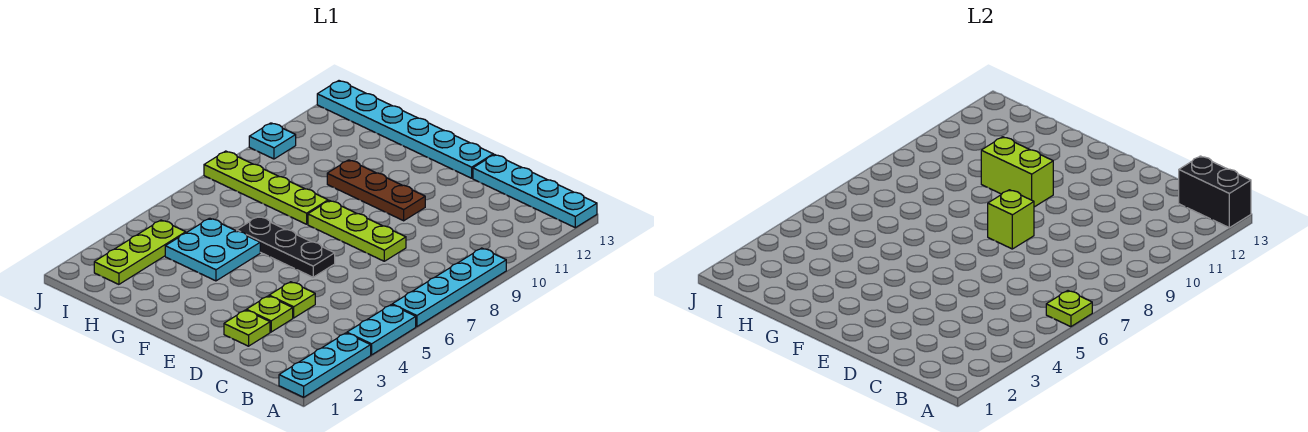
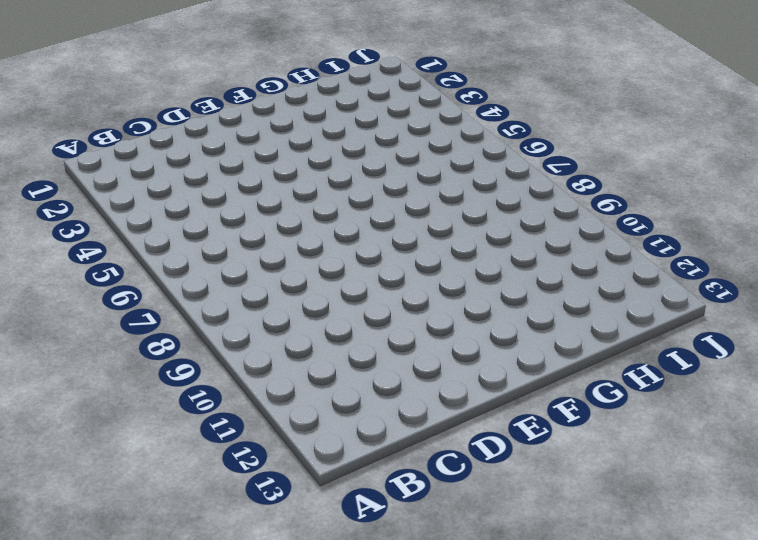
none -> cyan plate A1:A3 level 1
none -> cyan plate A4:A5 level 1
none -> cyan plate A6:A9 level 1

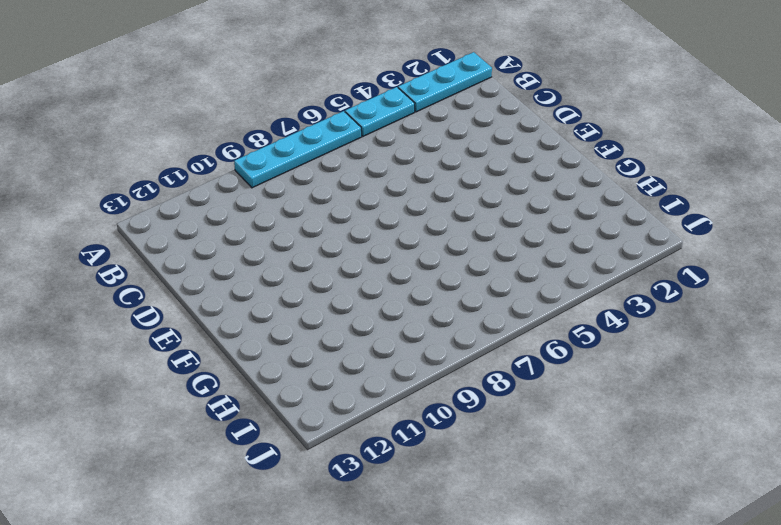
none -> cyan plate A13:D13 level 1
none -> lime plate D2 level 1
none -> lime plate D3 level 1

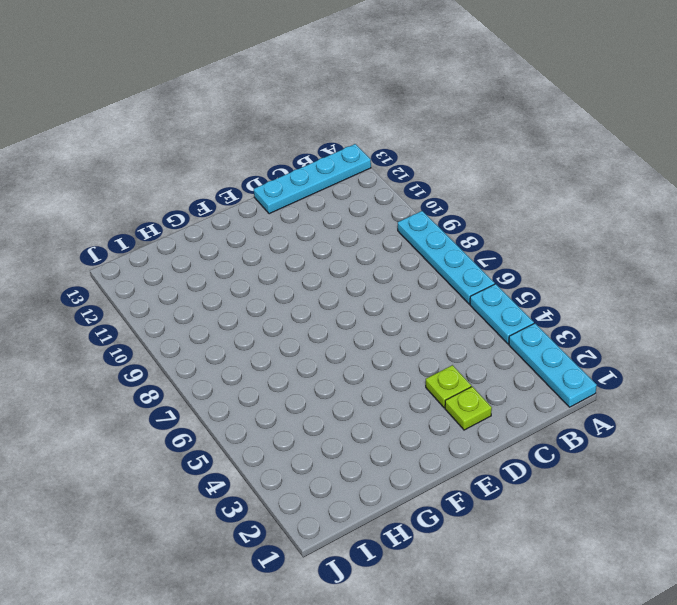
none -> lime plate D4 level 1
none -> lime plate D8:F8 level 1
none -> black plate E6:G6 level 1

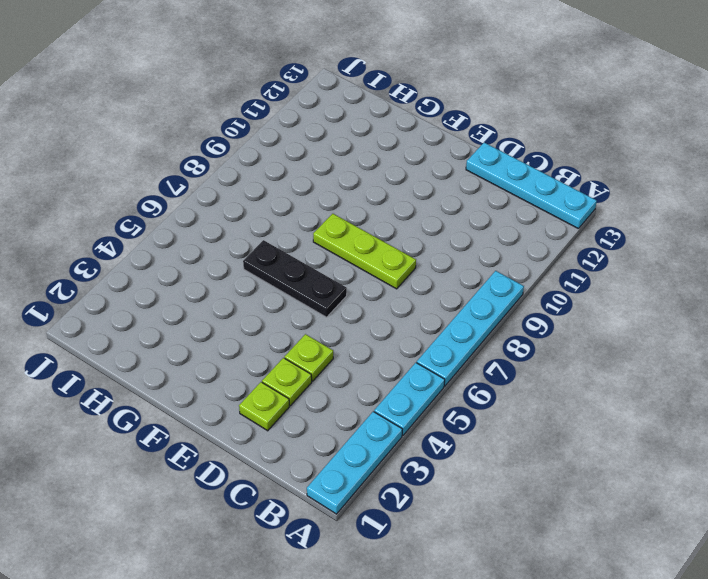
none -> brown plate E10:G10 level 1
none -> cyan plate E13:J13 level 1
none -> cyan plate G4:H5 level 1

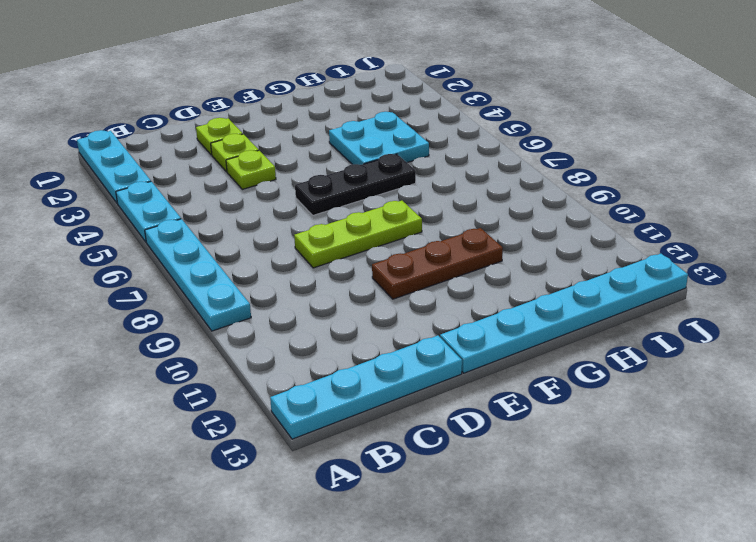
none -> lime plate G8:J8 level 1
none -> lime plate I2:I4 level 1
none -> cyan plate J10 level 1

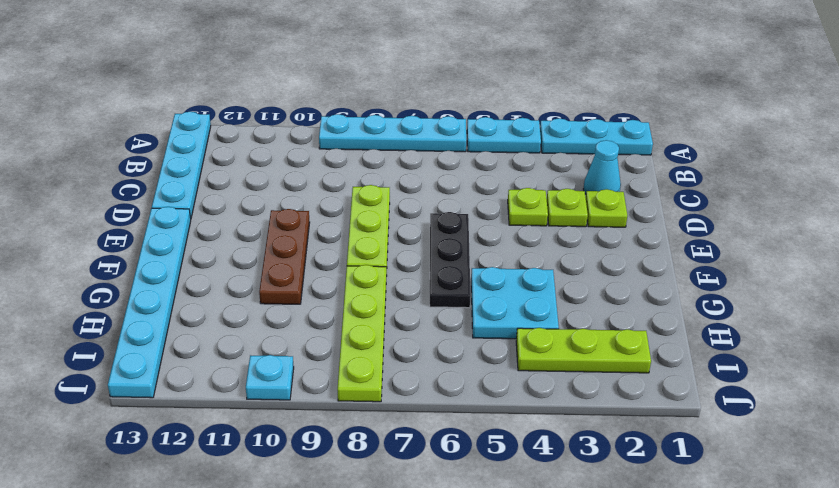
cyan cone C2 level 1 -> none
none -> lime plate A6 level 2
none -> black brick A13:B13 level 2
none -> lime brick E8 level 2

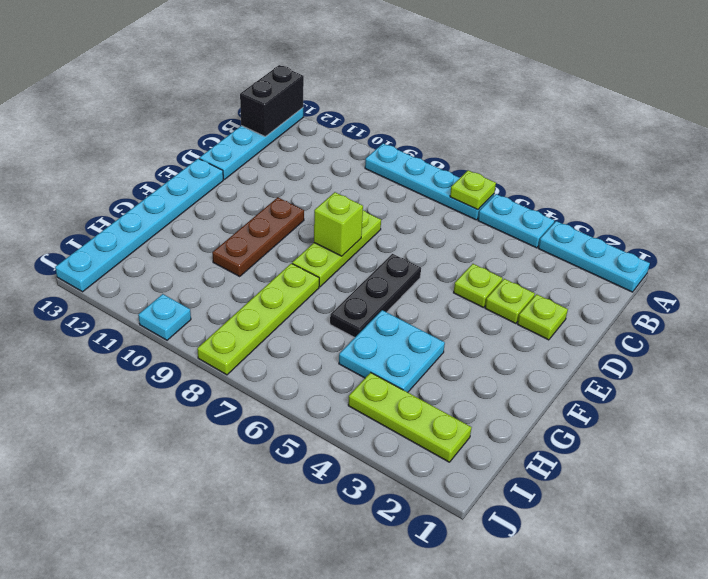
none -> lime brick F10:G10 level 2

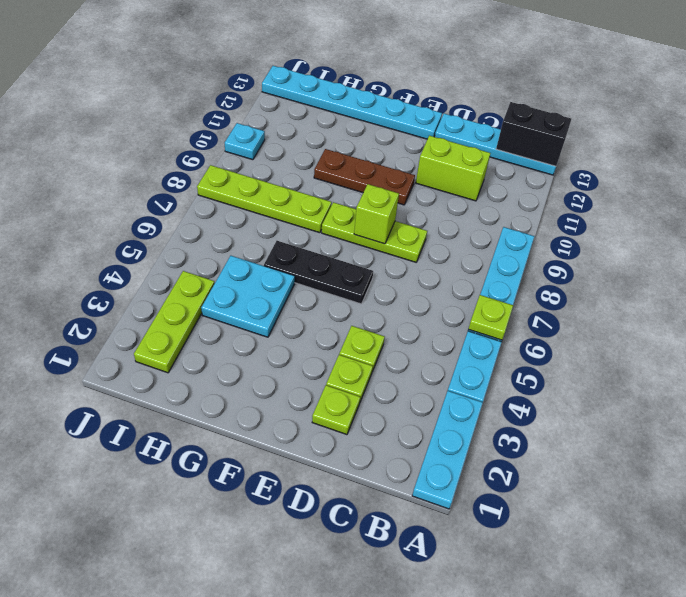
lime brick C11:D11 level 1 -> lime brick F10:G10 level 2

